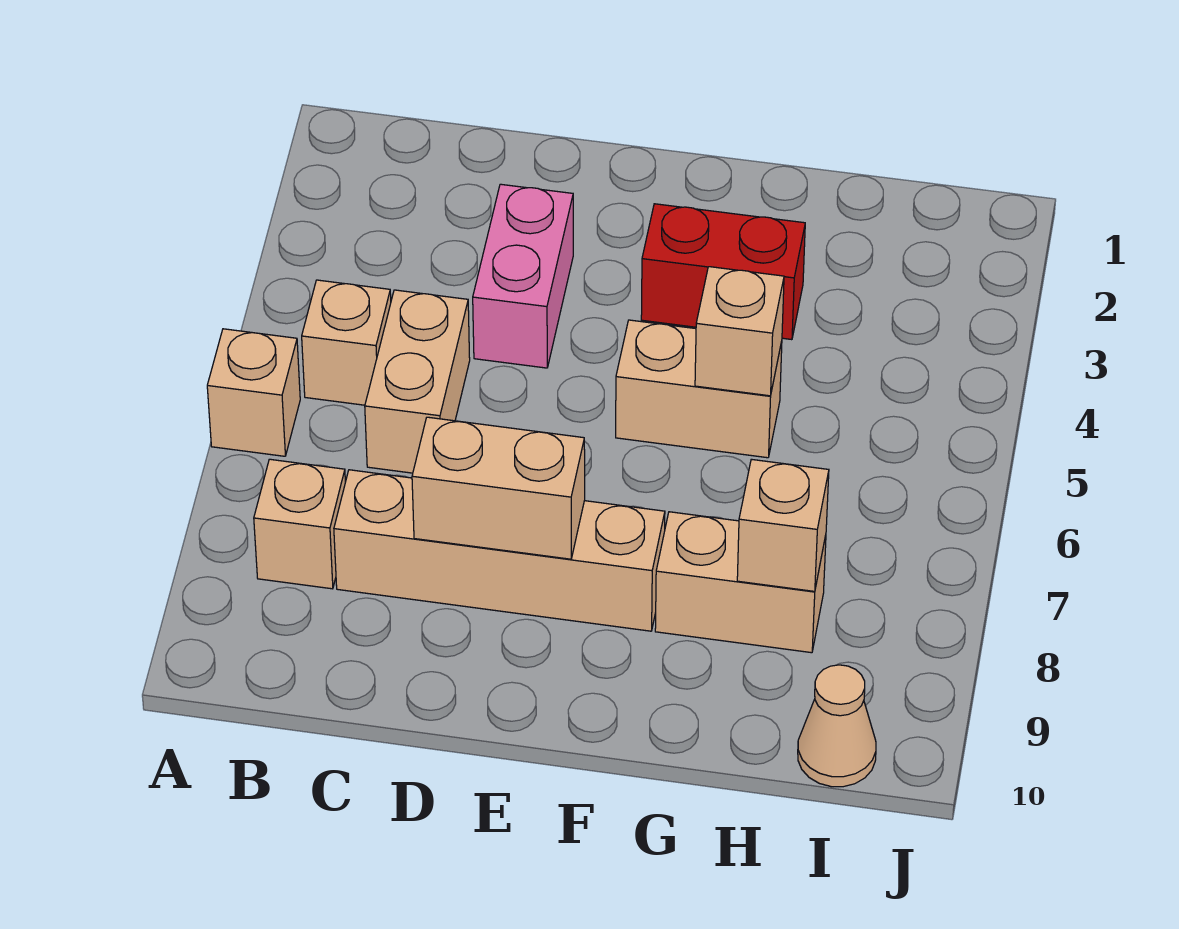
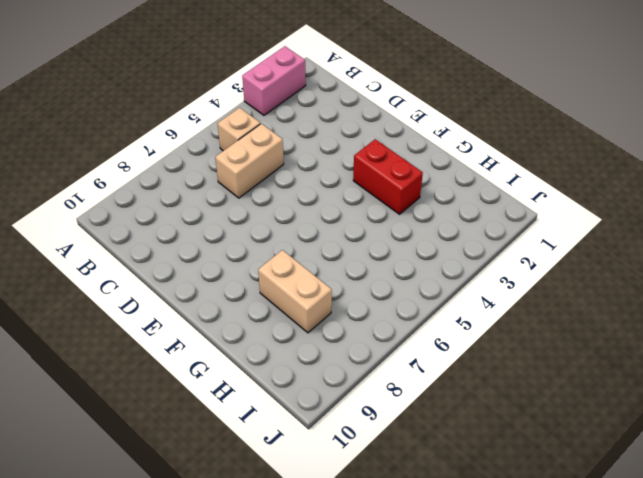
pink brick A2:A3 level 1 -> pink brick D3:D4 level 1
none -> tan brick A6 level 1
none -> tan brick B8 level 1
none -> tan brick C8:F8 level 1

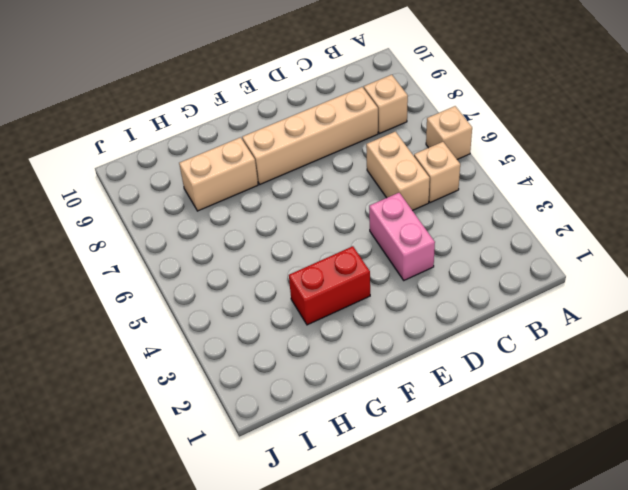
none -> tan brick F5:G5 level 1
none -> tan cone I10 level 1
none -> tan brick D8:E8 level 2

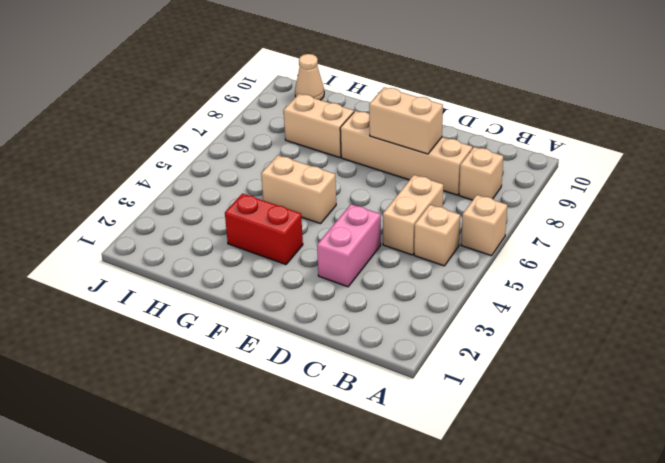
none -> tan brick G5 level 2
none -> tan brick H8 level 2

